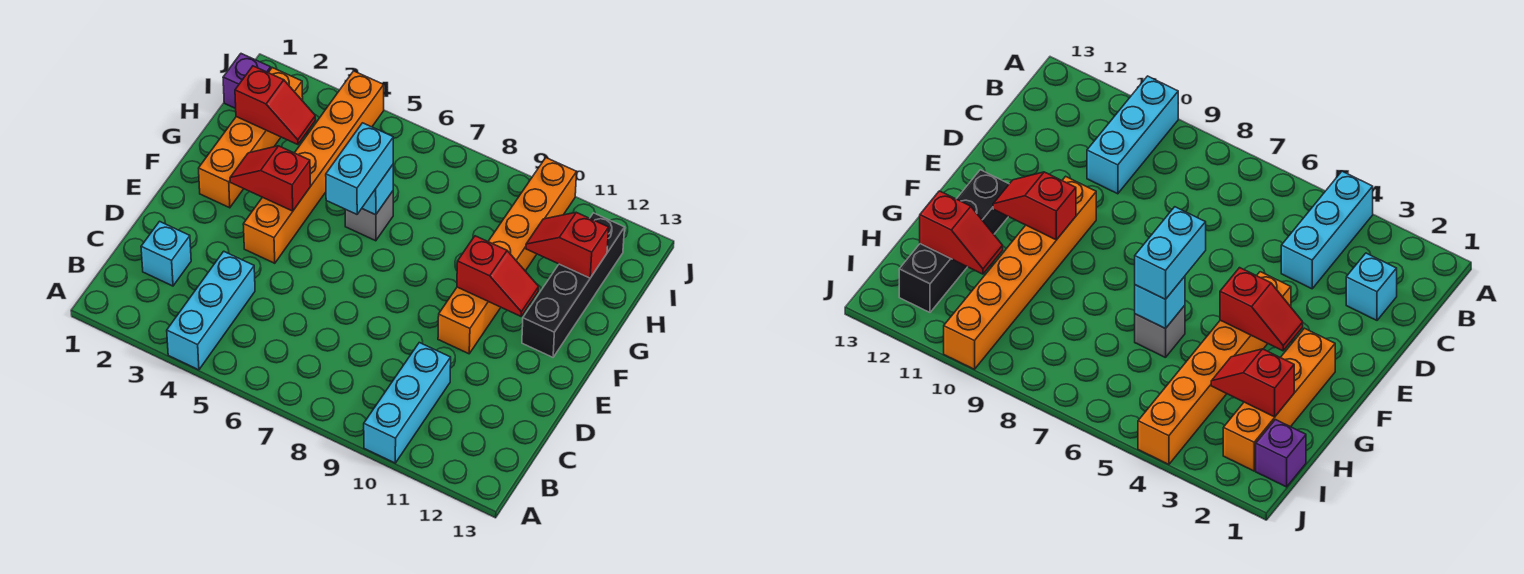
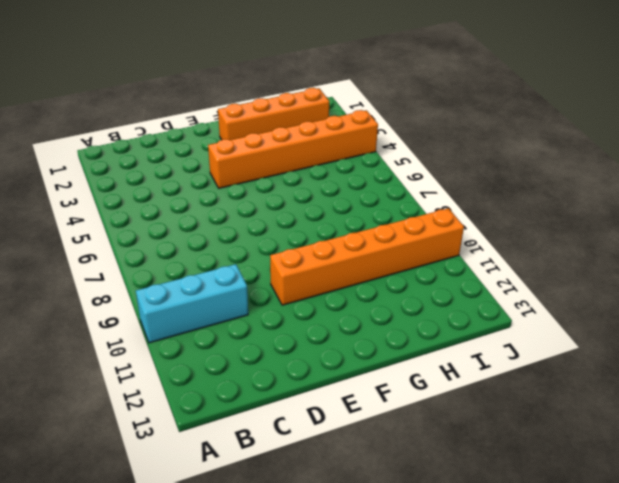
none -> cyan brick A4:C4 level 1
none -> cyan brick C2 level 1
none -> black brick F12:I12 level 1

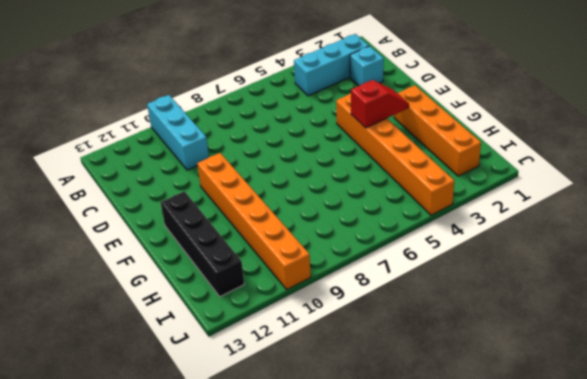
cyan brick B2:B4 level 1 -> cyan brick A4:C4 level 1
none -> grey brick G6 level 1
none -> purple brick I1 level 1
none -> red slope F10:F11 level 2 top 10

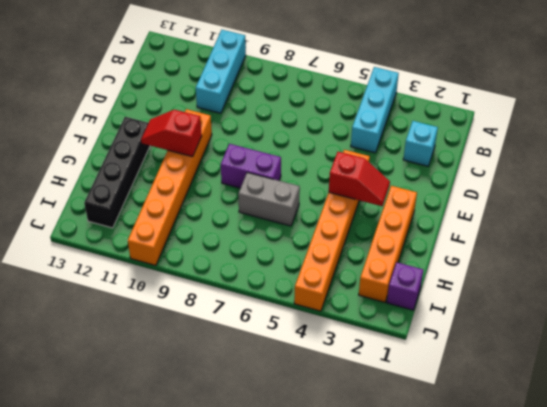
purple brick F7:F8 level 1 -> none
grey brick G6:G7 level 1 -> grey brick G6 level 1
none -> cyan brick G6 level 2
none -> red slope H2:H3 level 2 top 2
none -> red slope H11:H12 level 2 top 12

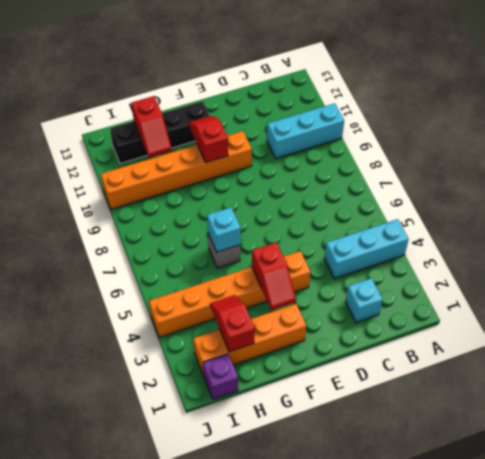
none -> cyan brick F6:G6 level 3

